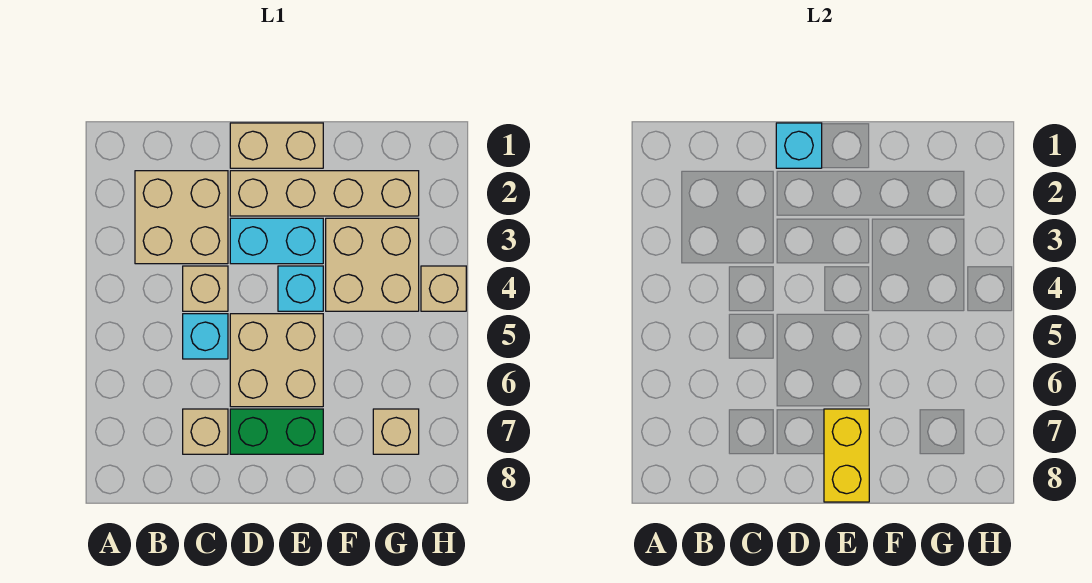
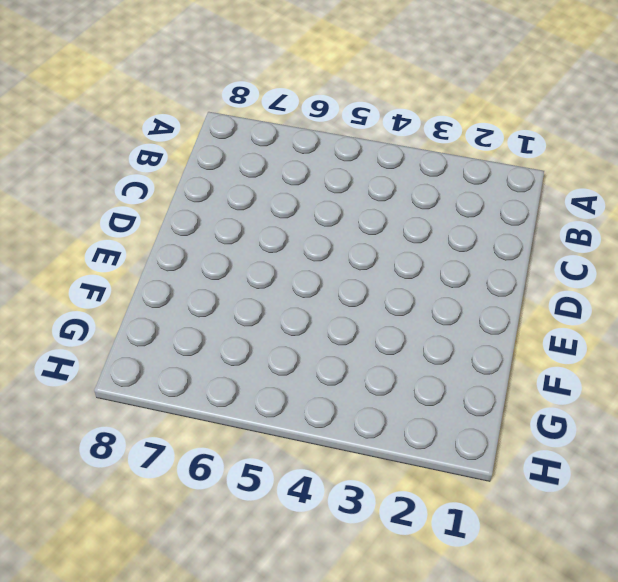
none -> tan brick B2:C3 level 1
none -> tan brick C4 level 1
none -> cyan brick C5 level 1

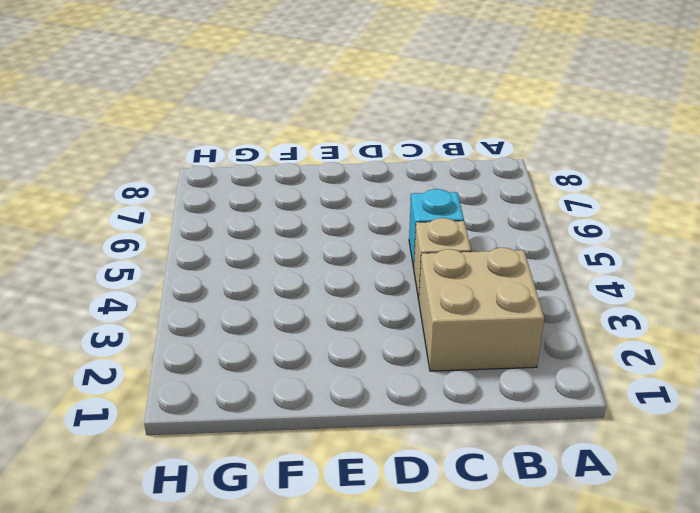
none -> tan brick C7 level 1
none -> tan brick D1:E1 level 1
none -> tan brick D2:G2 level 1

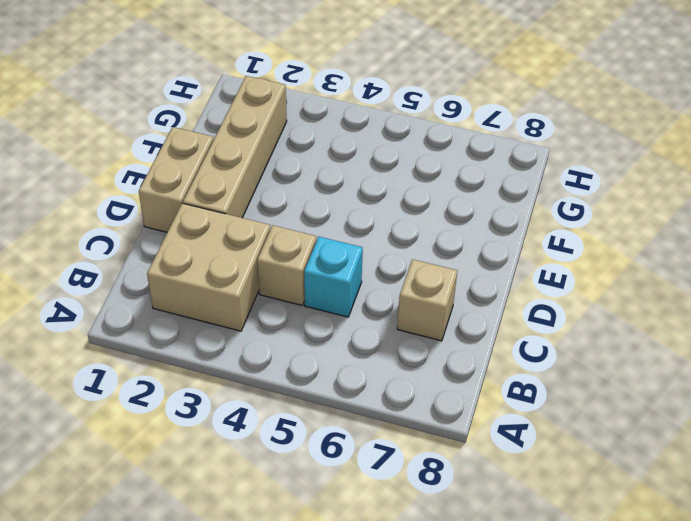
none -> cyan brick D3:E3 level 1
none -> tan brick D5:E6 level 1
none -> green brick D7:E7 level 1

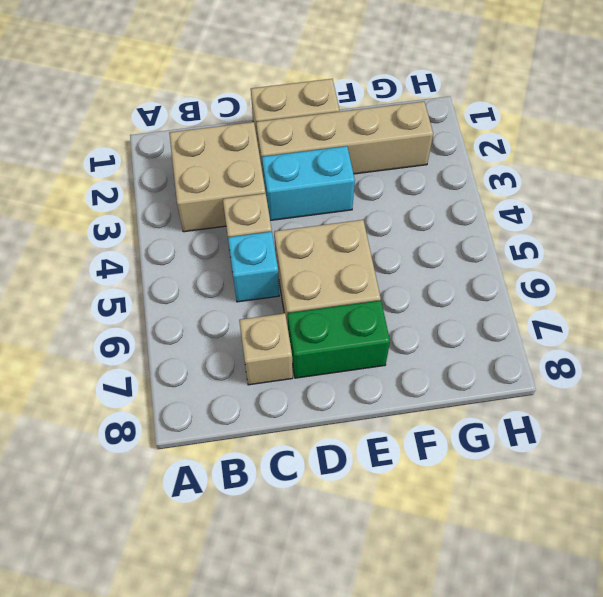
none -> cyan brick E4 level 1
none -> tan brick F3:G4 level 1
none -> tan brick G7 level 1

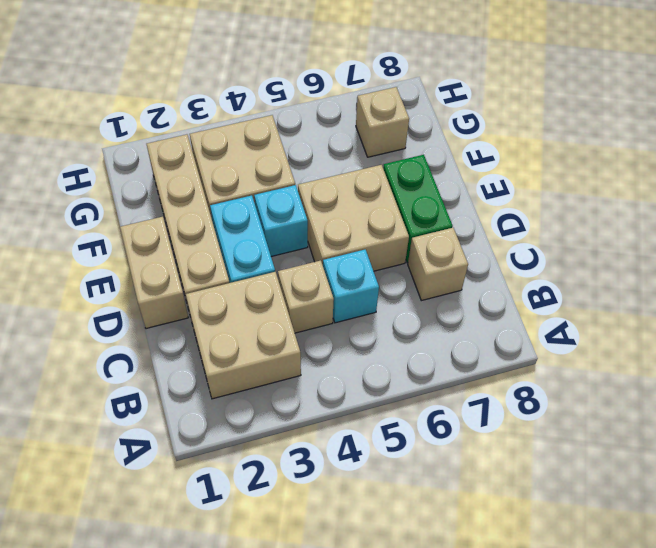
none -> tan brick H4 level 1
none -> cyan brick D1 level 2
none -> yellow brick E7:E8 level 2

